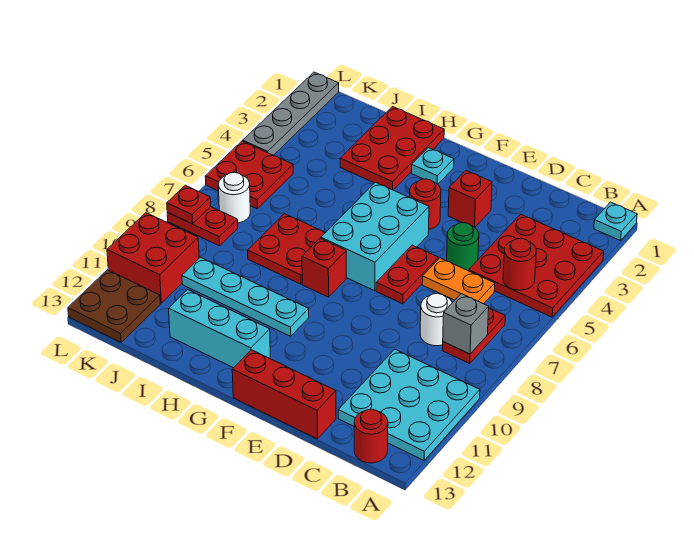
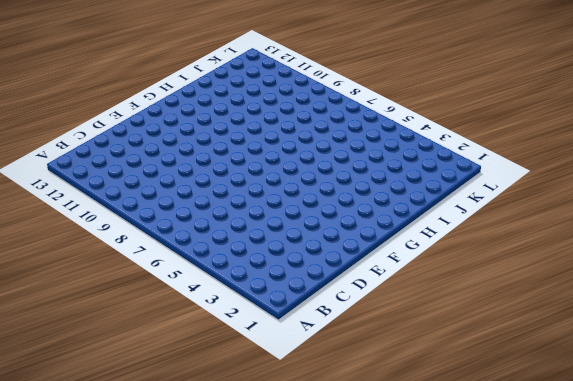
none -> cyan plate A1 level 1
none -> red plate A3:C5 level 1
none -> cyan plate A10:C12 level 1

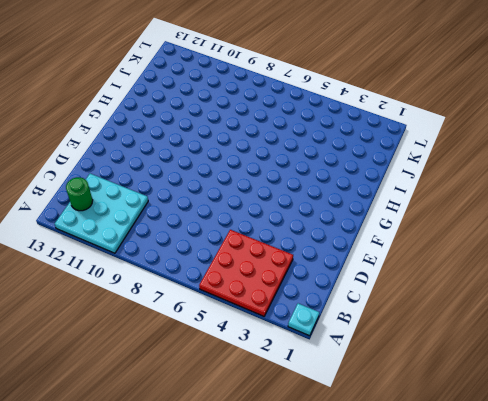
green round brick B12 level 2 -> green round brick D5 level 1
none -> red plate B7:B8 level 1
none -> red round brick B13 level 1
none -> orange plate C6:D6 level 1

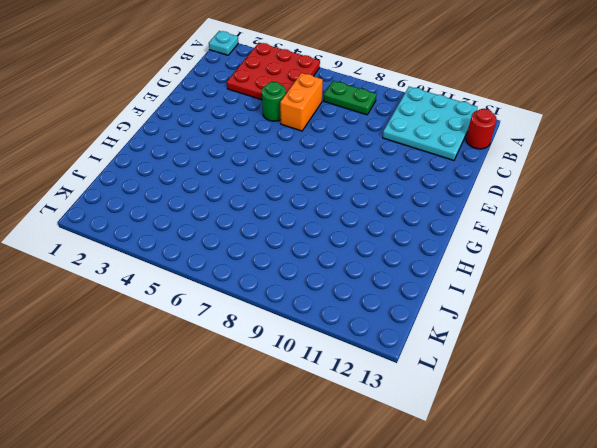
green plate B7:B8 level 1 -> red plate B7:B8 level 1
orange brick C6:D6 level 1 -> orange plate C6:D6 level 1
none -> white round brick C8 level 1
none -> red brick D13:F13 level 1
none -> red brick E3 level 1

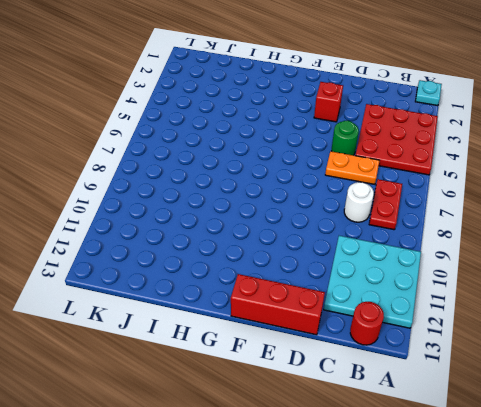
none -> red plate E6:E7 level 1
none -> red round brick F4 level 1
none -> cyan brick F5:G7 level 1

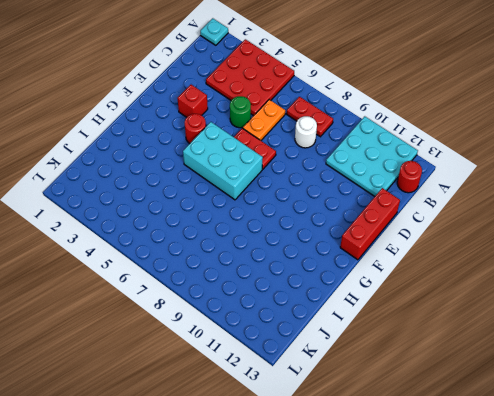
none -> cyan plate G2 level 1
none -> red brick G8 level 1
none -> cyan plate G10:J10 level 1

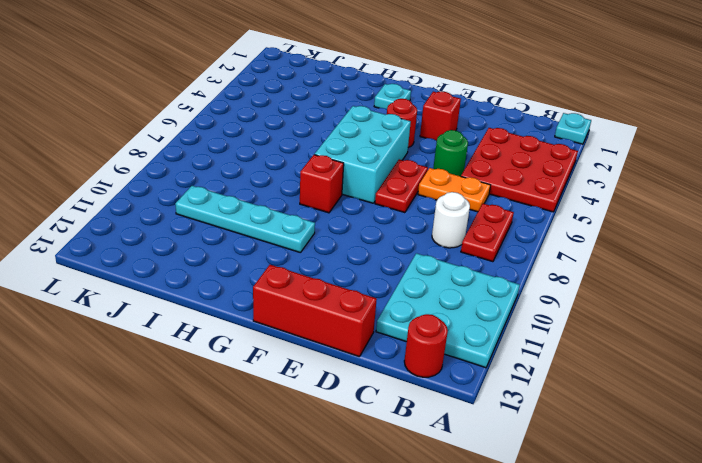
none -> cyan brick G12:I12 level 1
none -> red plate H1:I3 level 1
none -> red plate H7:I8 level 1

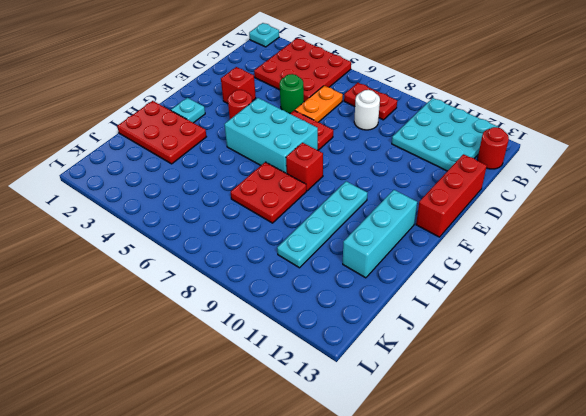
none -> red plate K5:L6 level 1
none -> white round brick K7 level 1
none -> red plate K8:L8 level 1

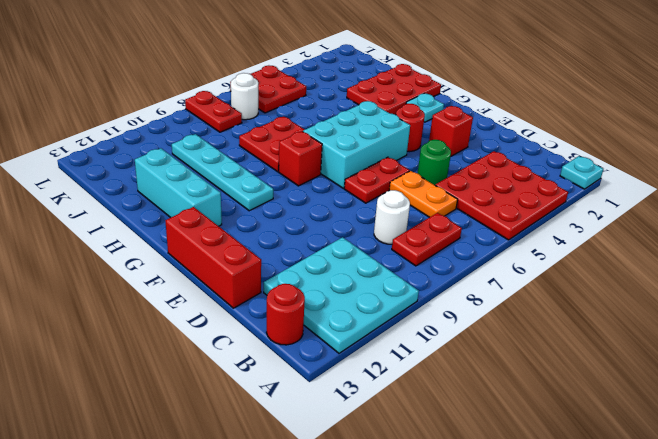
none -> red brick K10:L11 level 1
none -> brown plate K12:L13 level 1
none -> grey plate L1:L4 level 1

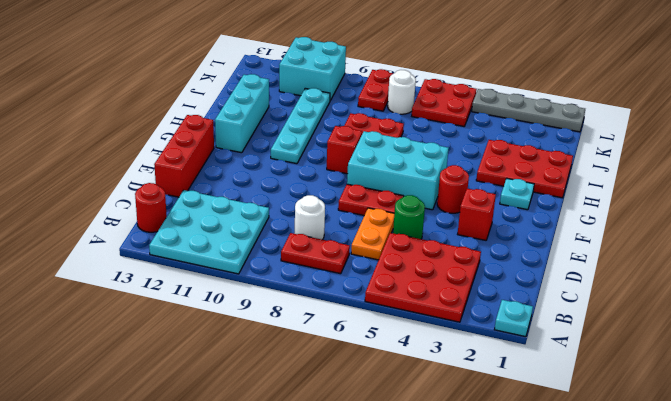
cyan brick K10:L11 level 1 -> red brick K10:L11 level 1
none -> brown plate K12:L13 level 1
none -> red round brick B5 level 2
none -> grey brick B8 level 2

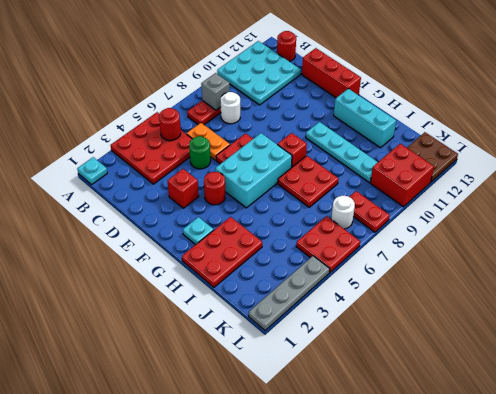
none -> red plate L8 level 2

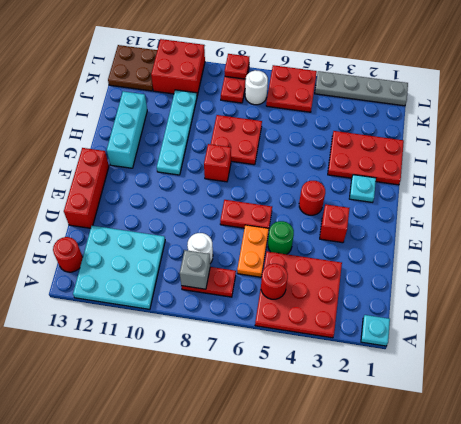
none -> cyan brick F5:G7 level 1

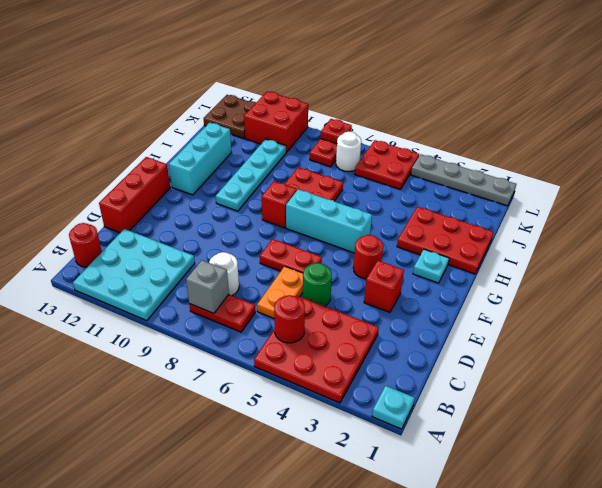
cyan brick G5:G7 level 1 -> cyan brick F5:G7 level 1

